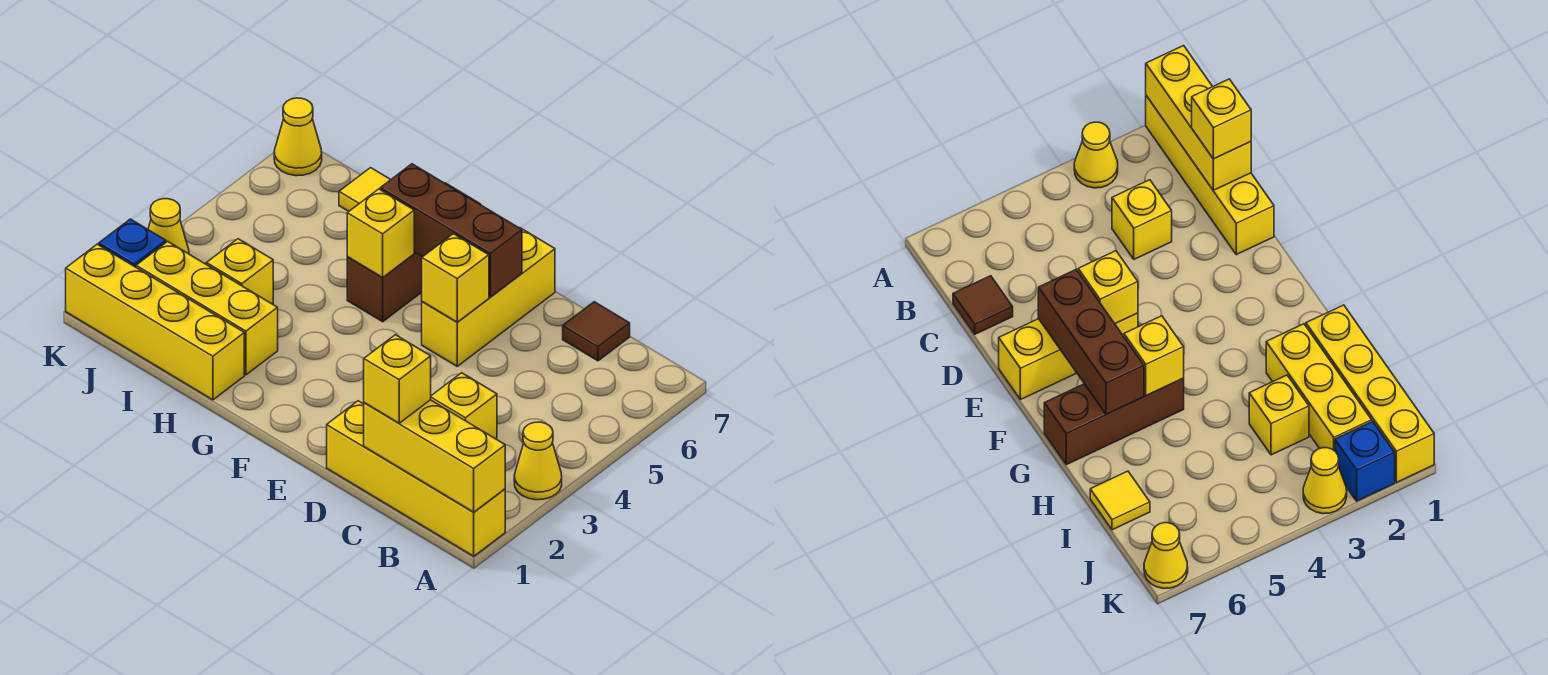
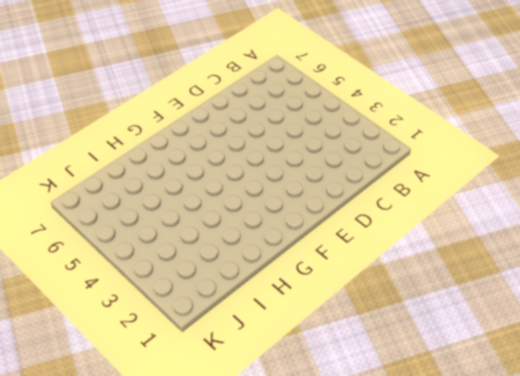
none -> yellow brick A1:D1 level 1
none -> yellow cone A3 level 1
none -> yellow brick C3 level 1

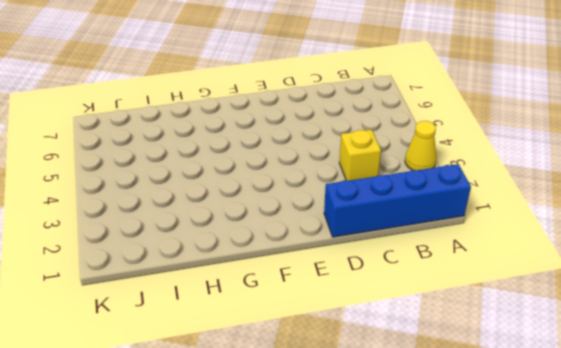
blue brick A1:D1 level 1 -> yellow brick A1:D1 level 1
none -> brown tile C7 level 1
none -> yellow brick E5:E7 level 1
none -> brown brick G5:G7 level 1

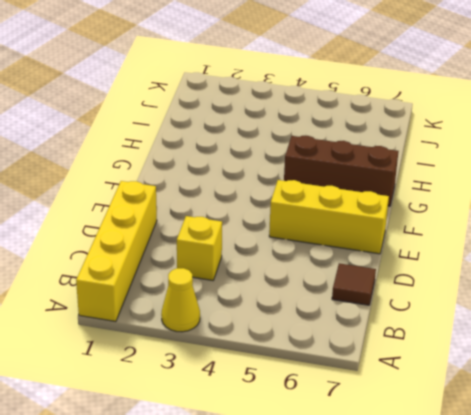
none -> yellow brick H1:K1 level 1
none -> yellow brick H2:J2 level 1
none -> yellow brick I3 level 1

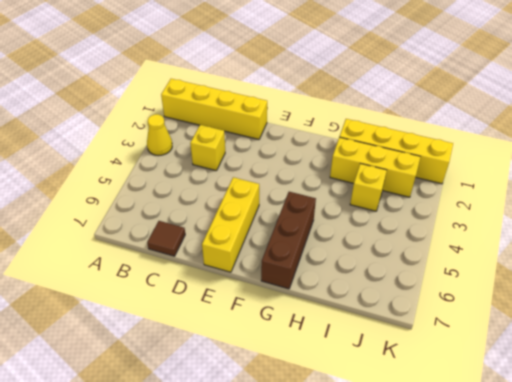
none -> yellow tile I7 level 1
none -> blue brick K2 level 1
none -> yellow cone K3 level 1

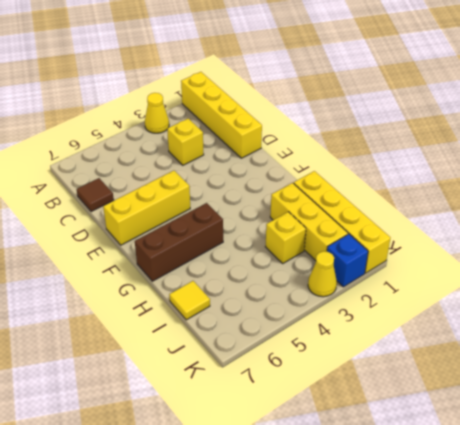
none -> yellow cone K7 level 1
none -> yellow brick A1:C1 level 2
none -> yellow brick E5 level 2

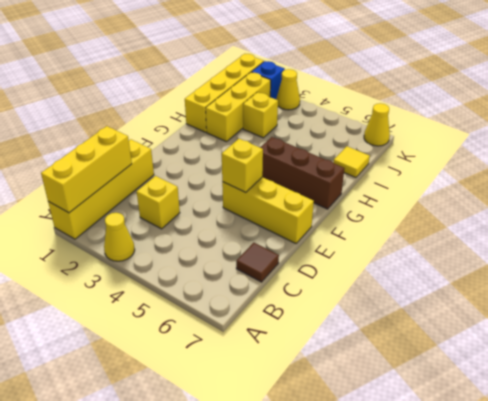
none -> brown brick E6:G6 level 2
none -> yellow brick G5 level 2
none -> yellow brick C1 level 3

